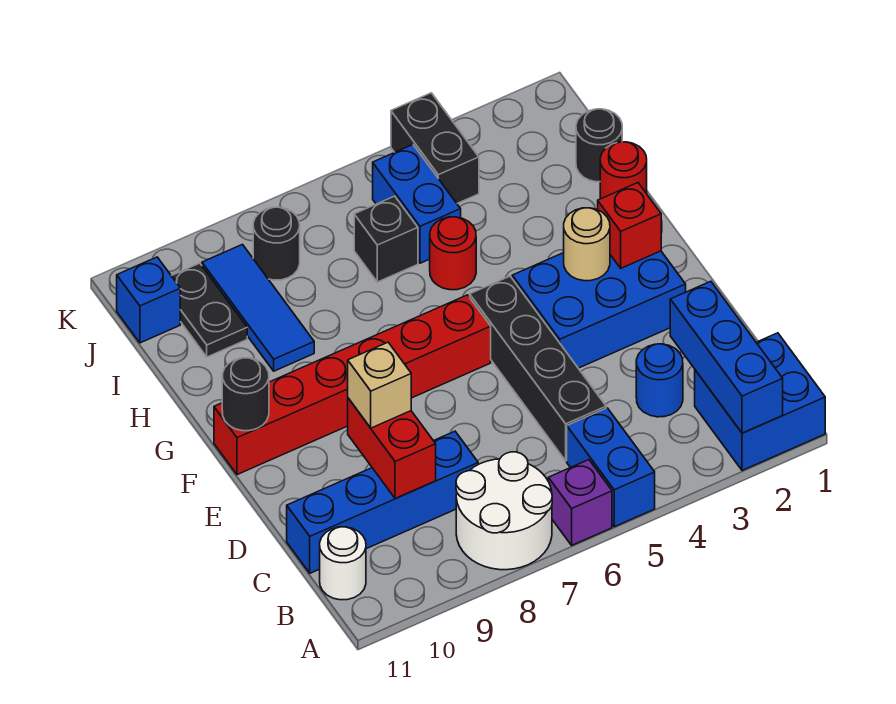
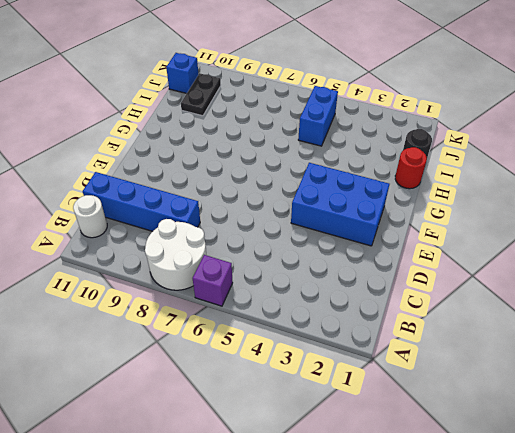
none -> blue brick A1:B2 level 1
none -> blue brick A5:B5 level 1
none -> blue round brick C3 level 1

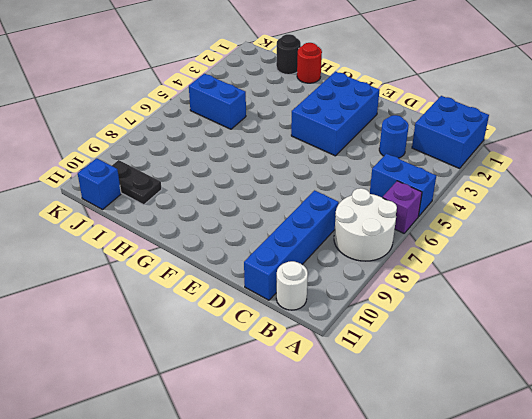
none -> black brick C5:F5 level 1
none -> red brick F6:F11 level 1
none -> red round brick H5 level 1

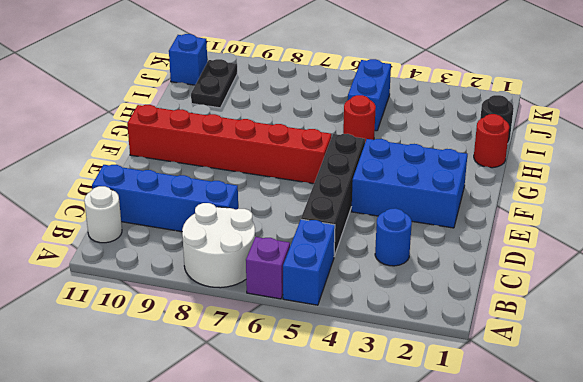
none -> blue brick A1:B2 level 1
none -> blue tile H9:J9 level 1
none -> black brick I6 level 1

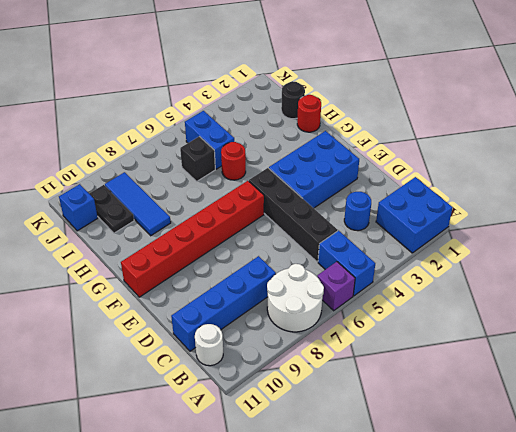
none -> black brick J4:K4 level 1
none -> black round brick J8 level 1
none -> blue brick A2:C2 level 2

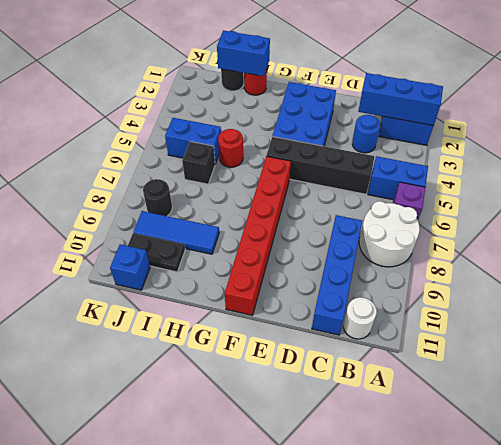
blue brick H1:I1 level 2 -> none
none -> black brick J4:K4 level 1
none -> red brick C9:D9 level 2
none -> red brick F2 level 2

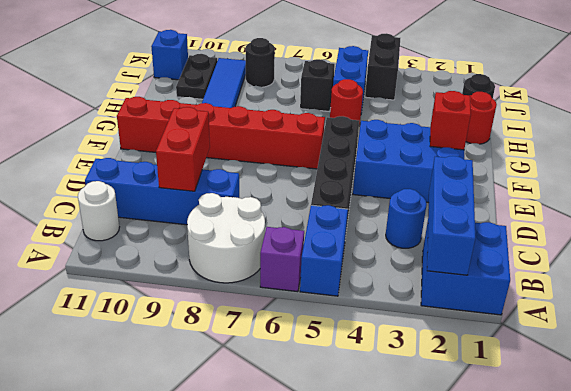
none -> tan round brick F3 level 2
none -> black round brick F11 level 2
none -> tan brick D9 level 3

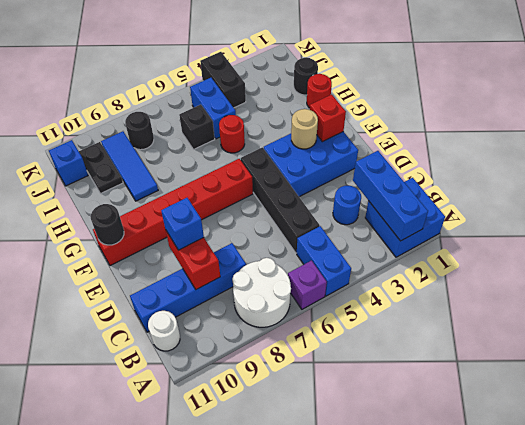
blue brick D9 level 3 -> tan brick D9 level 3

